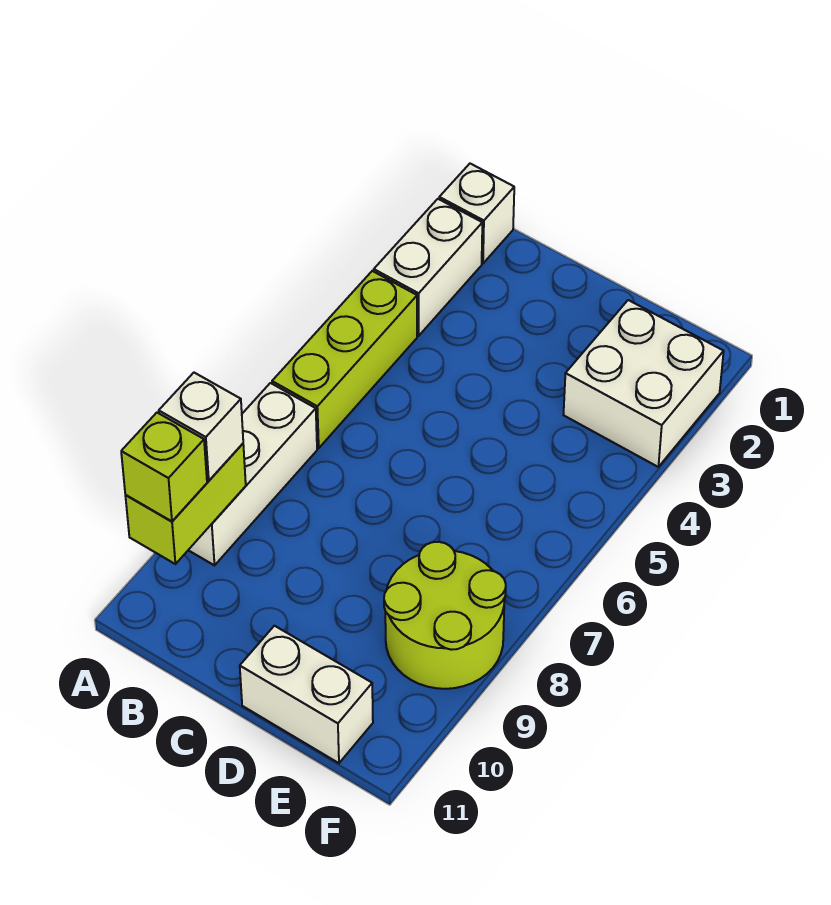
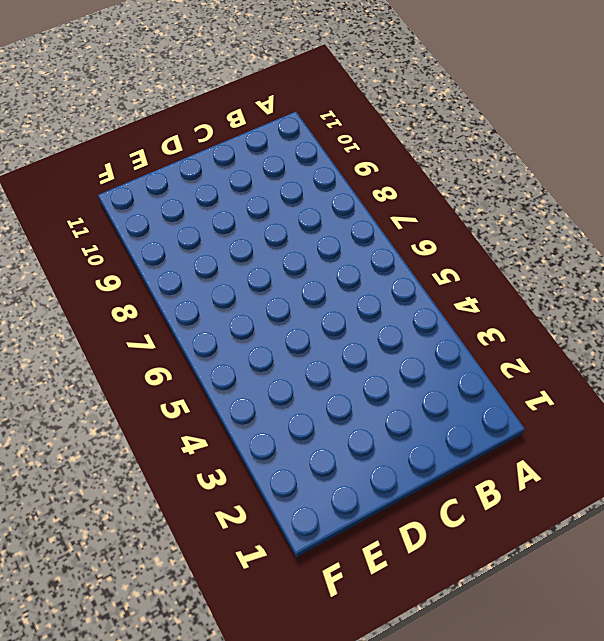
none -> white brick A1 level 1
none -> white brick A2:A3 level 1

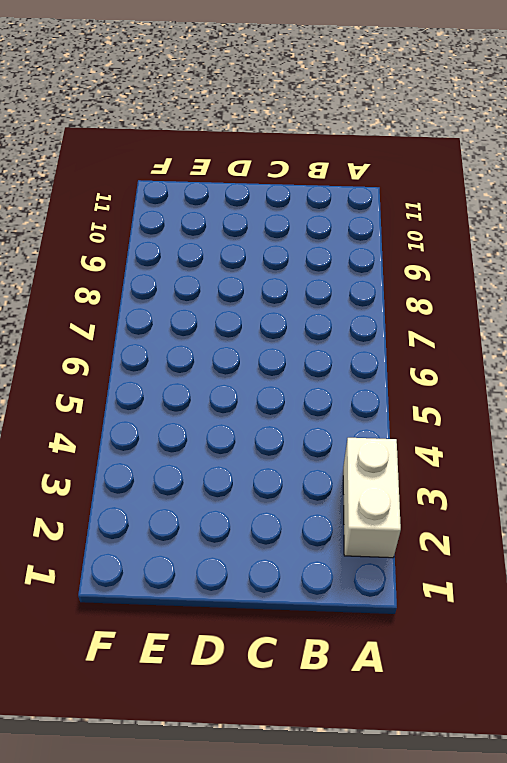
none -> white brick A1 level 1
none -> lime brick A4:A6 level 1

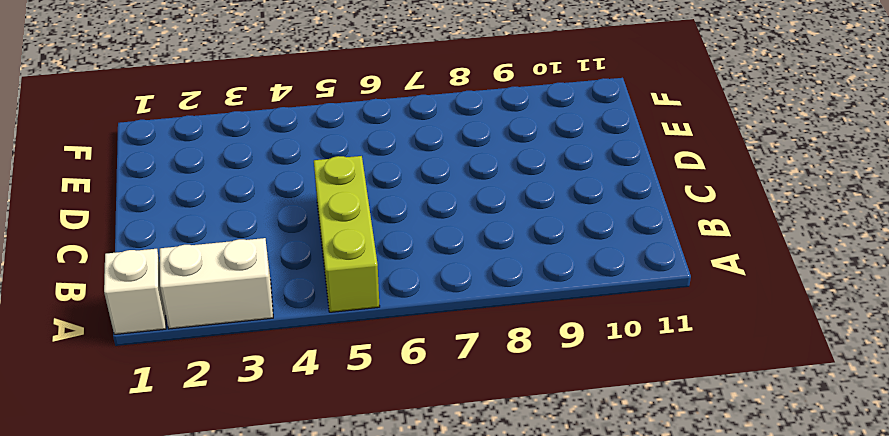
lime brick A5:C5 level 1 -> lime brick A4:A6 level 1
none -> white brick A7:A9 level 1
none -> white brick D11:E11 level 1

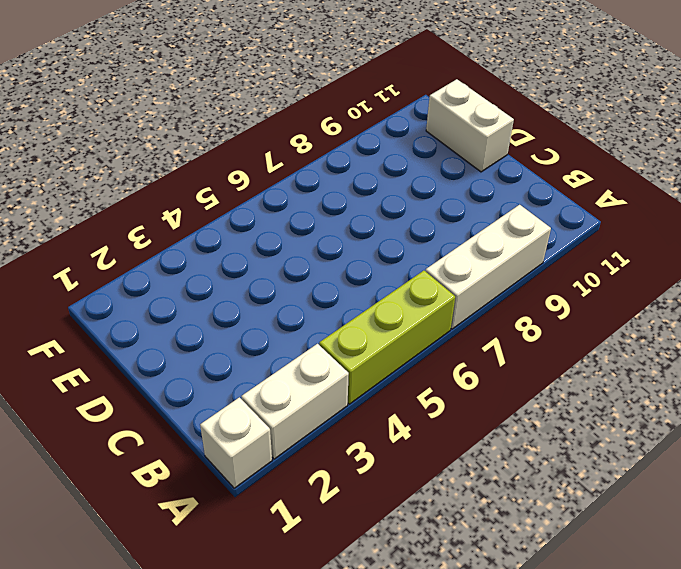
none -> white brick E2:F3 level 1
none -> lime round brick E8:F9 level 1

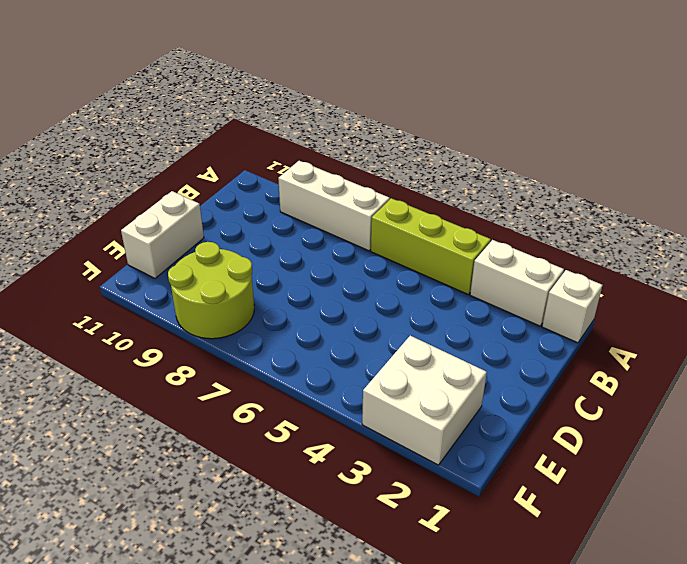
none -> lime brick A9:A10 level 2
none -> white brick A9 level 3

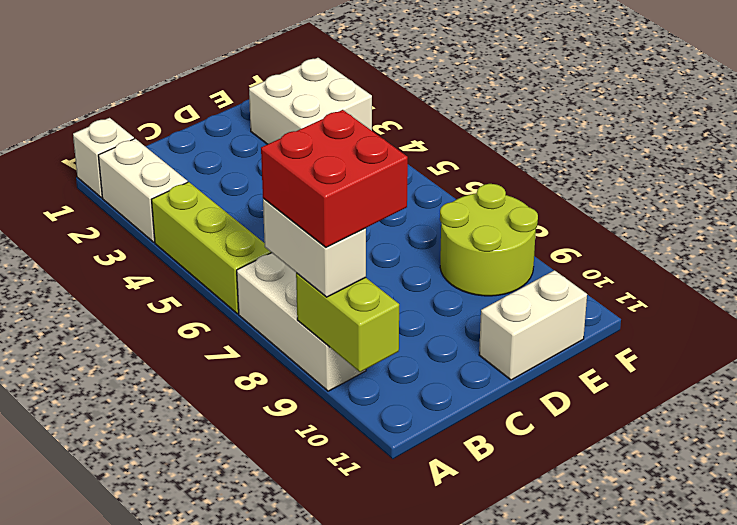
white brick A8:A9 level 3 -> white brick A9 level 3
red brick A8:B9 level 4 -> none
none -> lime brick A10 level 3

